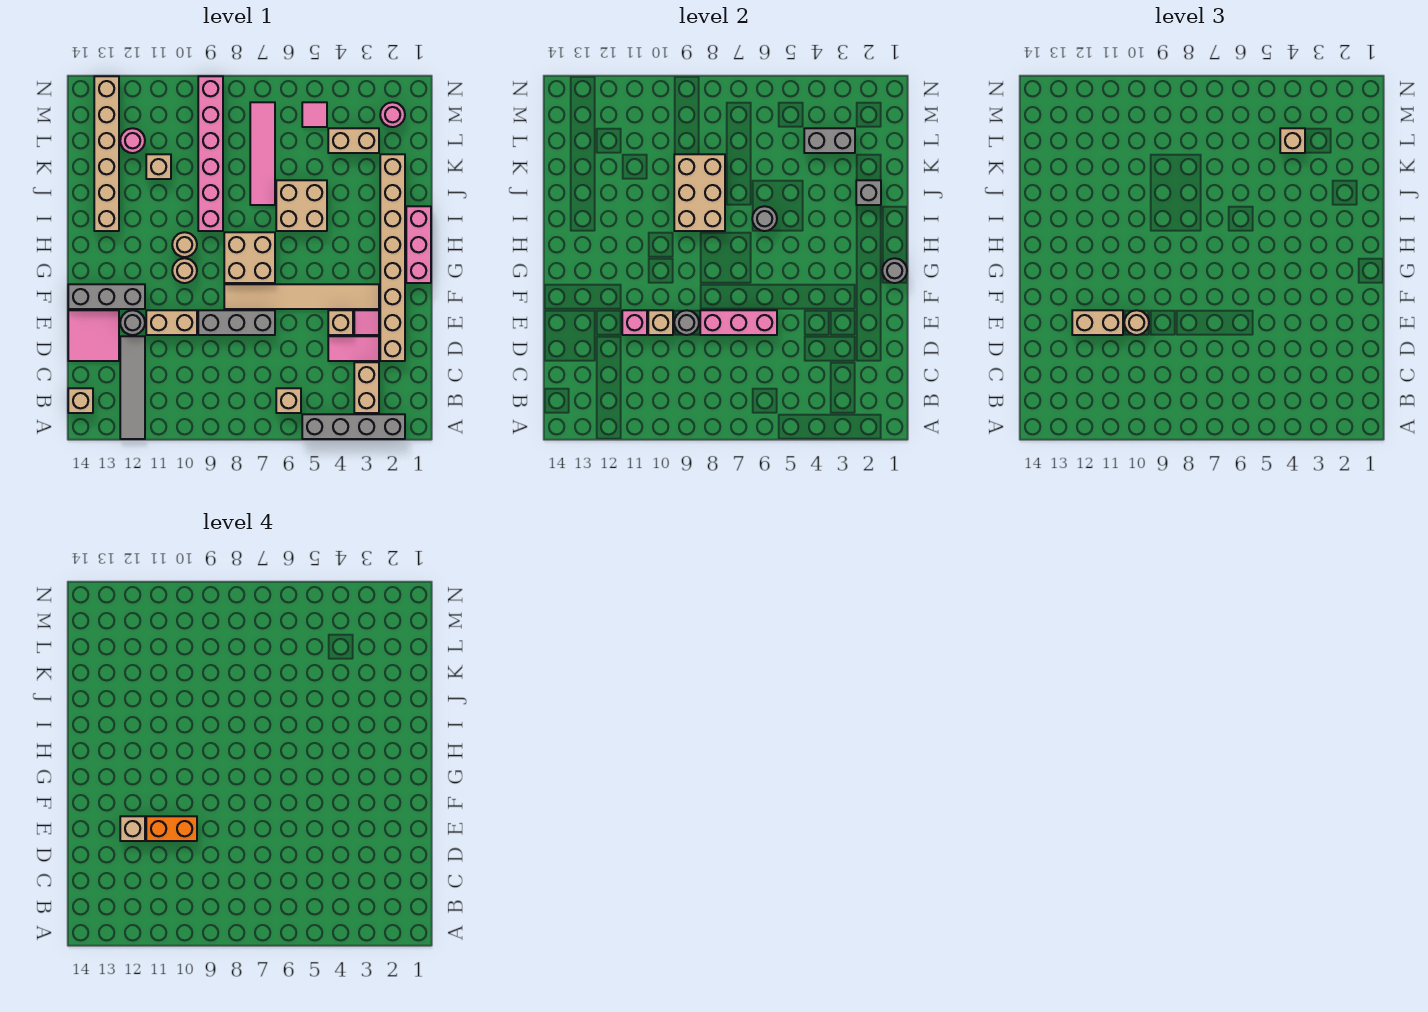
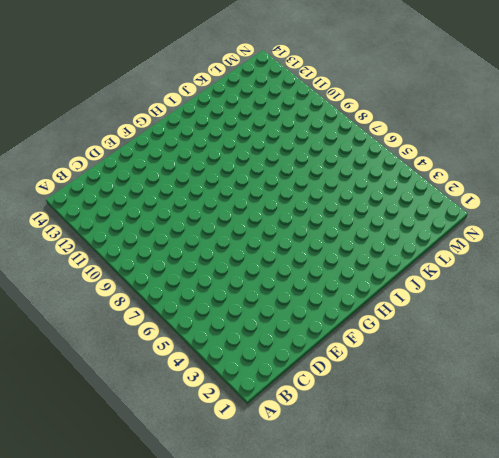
none -> grey brick A2:A5 level 1
none -> grey tile A12:D12 level 1
none -> tan brick B3:C3 level 1
none -> tan brick B6 level 1

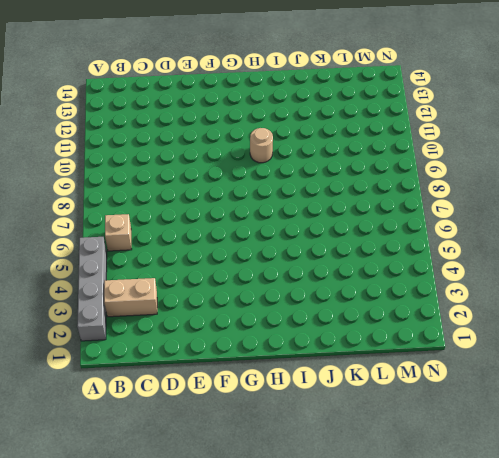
none -> grey tile A12:D12 level 1
none -> tan brick B14 level 1
none -> tan brick D2:K2 level 1
none -> pink tile D3:D4 level 1

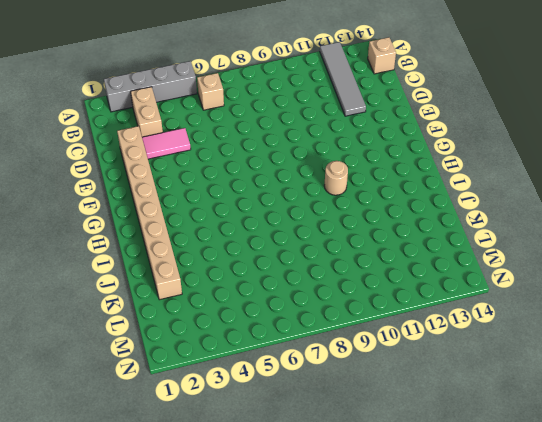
none -> pink tile D13:E14 level 1
none -> pink tile E3 level 1
none -> tan brick E4 level 1
none -> grey brick E7:E9 level 1

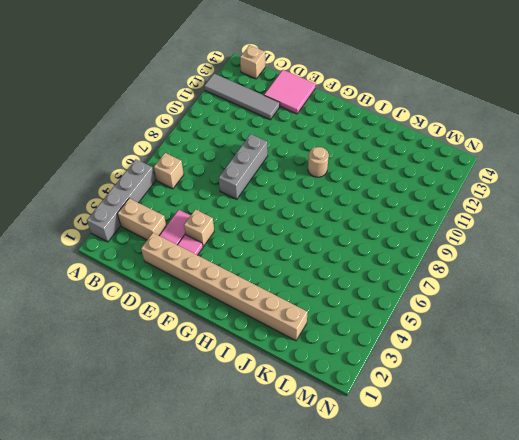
none -> tan brick E10:E11 level 1
none -> grey round brick E12 level 1
none -> tan tile F3:F8 level 1
none -> grey brick F12:F14 level 1

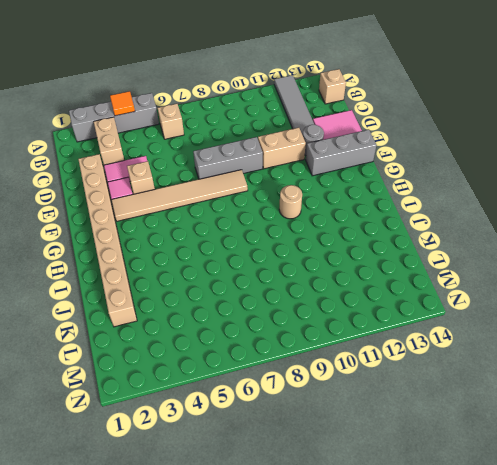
orange tile A4 level 2 -> none
none -> pink brick G1:I1 level 1
none -> tan brick G7:H8 level 1
none -> tan round brick G10 level 1
none -> tan brick I5:J6 level 1

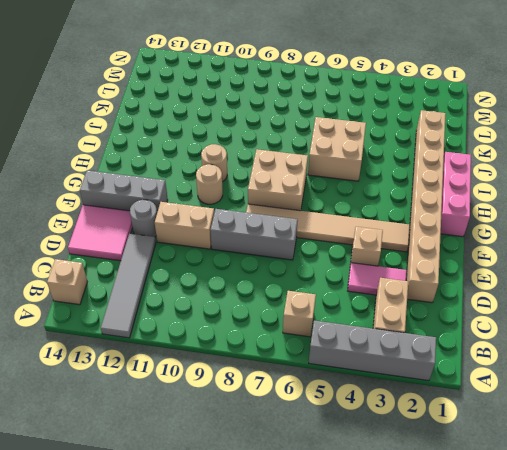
none -> pink tile E3 level 1
none -> pink brick I9:N9 level 1
none -> tan brick I13:N13 level 1
none -> pink tile J7:M7 level 1

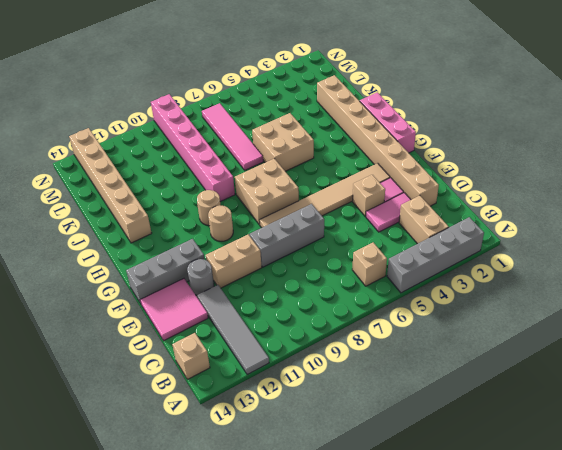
none -> tan brick K11 level 1
none -> tan brick L3:L4 level 1
none -> pink round brick L12 level 1
none -> pink round brick M2 level 1

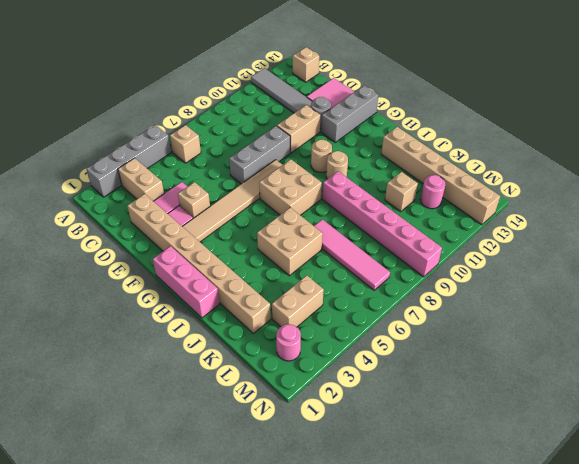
none -> pink tile M5 level 1
none -> pink brick E6:E8 level 2
none -> grey round brick E9 level 2
none -> tan brick E10 level 2

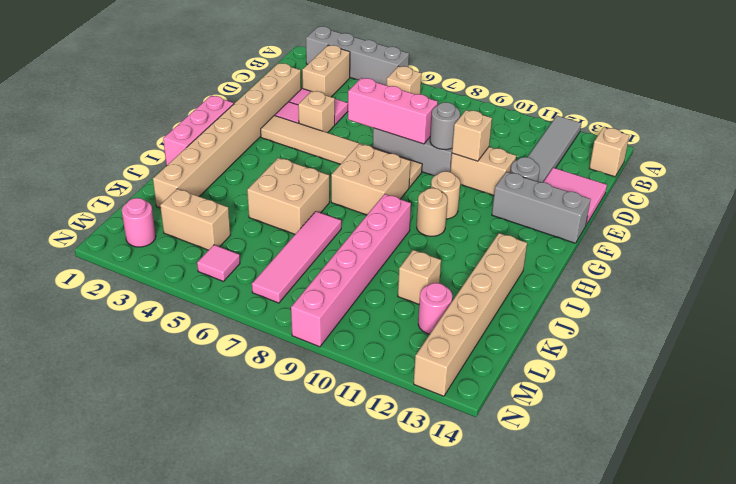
none -> pink brick E11 level 2
none -> grey round brick G1 level 2
none -> grey round brick I6 level 2
none -> tan brick I8:K9 level 2

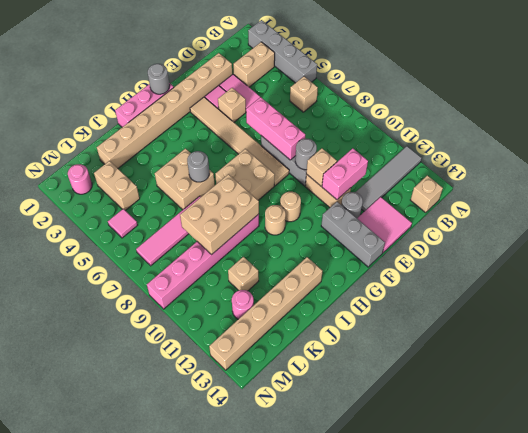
pink brick D11:E11 level 2 -> pink brick E11 level 2
none -> grey brick J2 level 2
none -> grey brick L3:L4 level 2
none -> tan round brick E10 level 3
none -> tan brick E11:E12 level 3

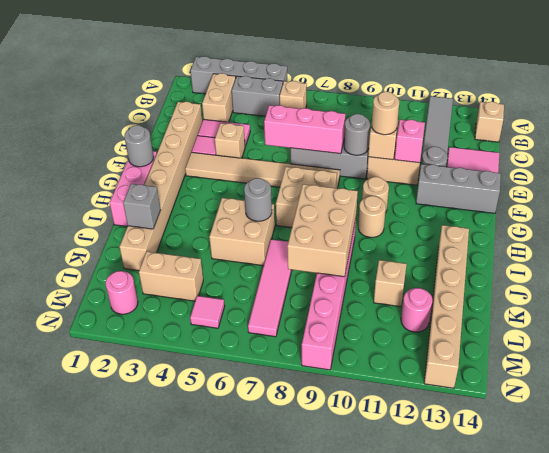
grey brick B4:B5 level 1 -> grey brick L3:L4 level 2
none -> tan brick E11:E12 level 3
none -> tan brick L4 level 3
none -> orange brick E10:E11 level 4
none -> tan brick E12 level 4

